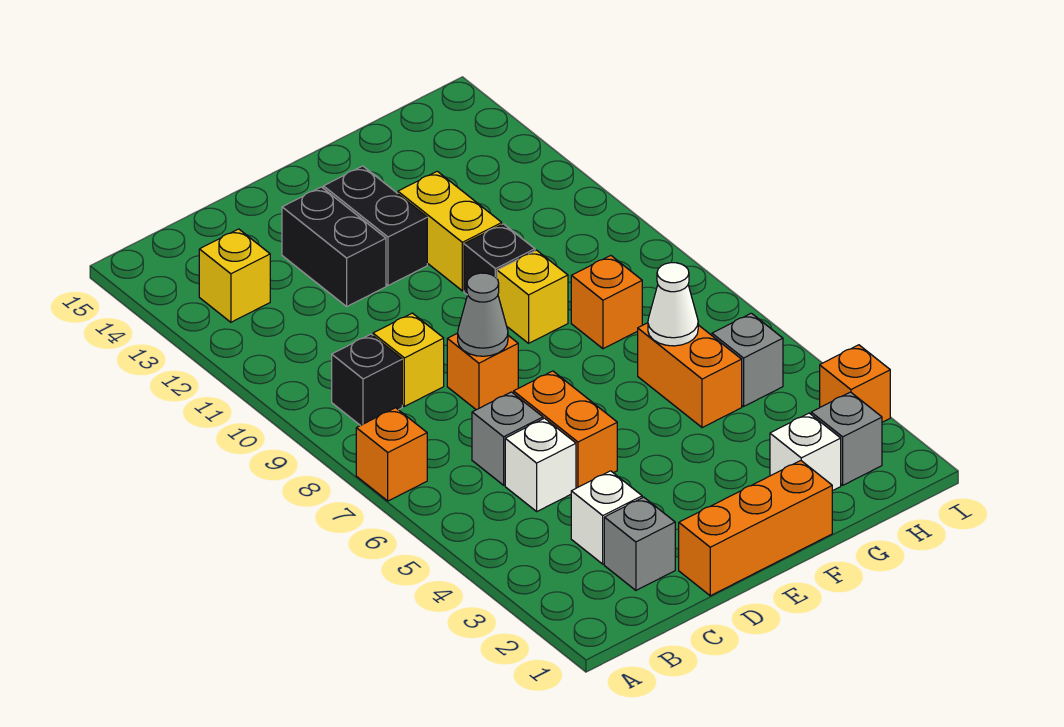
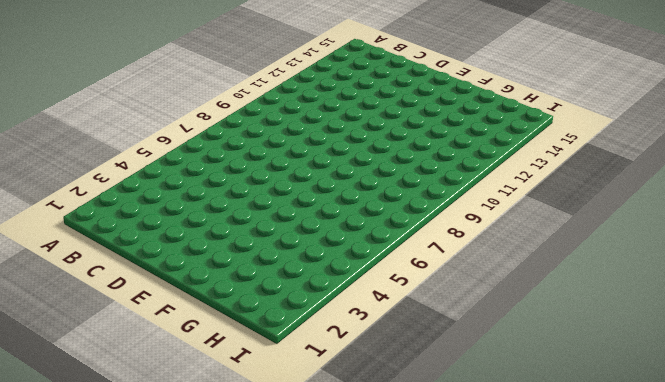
none -> orange brick A7 level 1
none -> black brick B9 level 1
none -> yellow brick B13 level 1

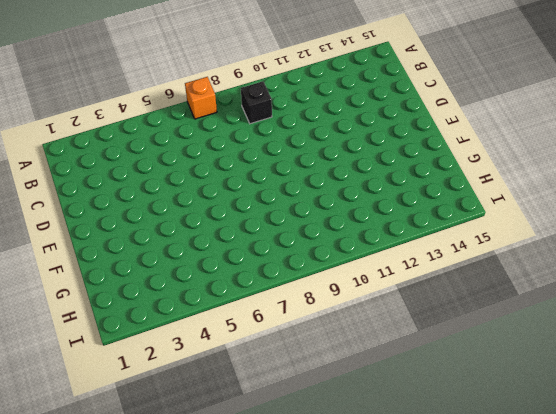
none -> yellow brick B13 level 1
none -> grey brick C2 level 1
none -> white brick C3 level 1

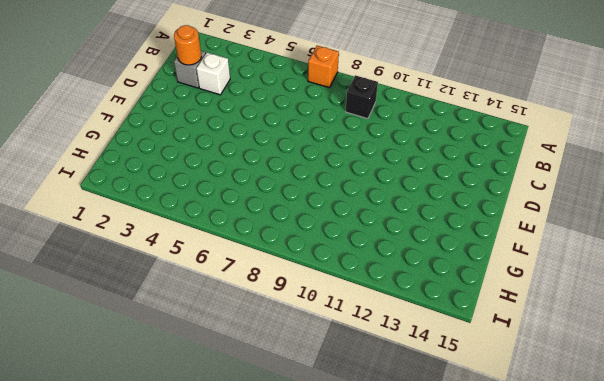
orange round brick C2 level 2 -> none
none -> yellow brick B13 level 1
none -> white brick C5 level 1
none -> grey brick C6 level 1

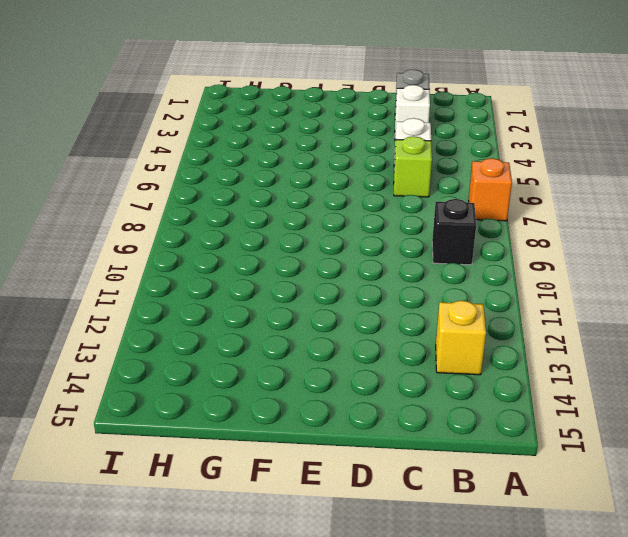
lime brick C6 level 1 -> grey brick C6 level 1
none -> yellow brick C9 level 1
none -> orange brick D1:F1 level 1
none -> orange brick D5:D6 level 1

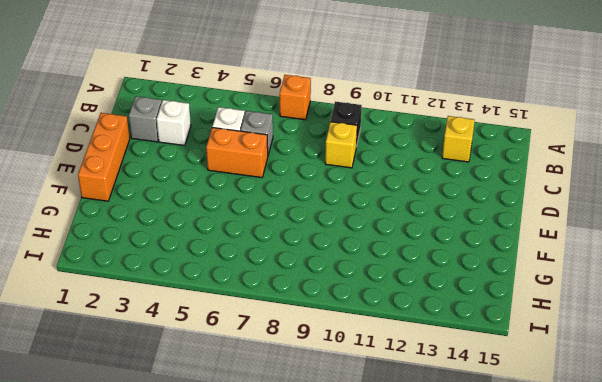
none -> orange brick D8 level 1
none -> black brick D12:D13 level 1
none -> black brick E12:E13 level 1

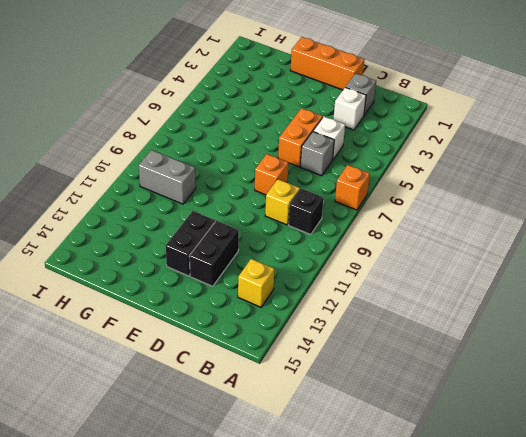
grey brick G10:H10 level 1 -> none
none -> yellow brick F9 level 1
none -> black brick F10 level 1
none -> yellow brick F11:F12 level 1

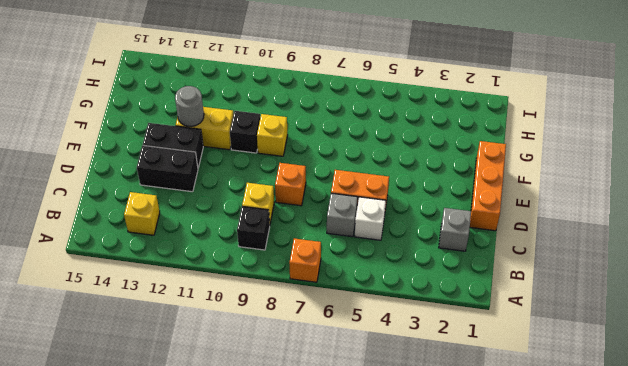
grey round brick F12 level 2 -> none
none -> white brick C3 level 1
none -> white brick G2 level 1
none -> orange brick G5:G6 level 1

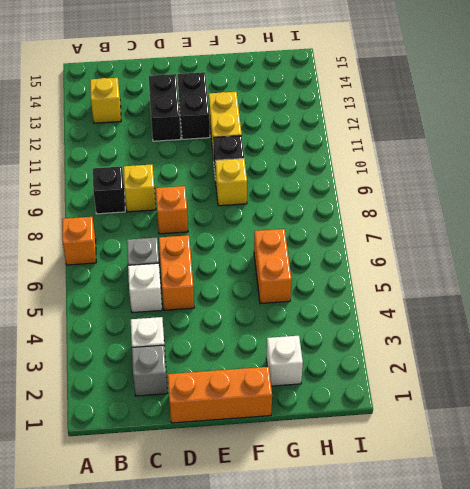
none -> orange brick G8 level 1
none -> grey brick H2 level 1
none -> grey brick H5 level 1

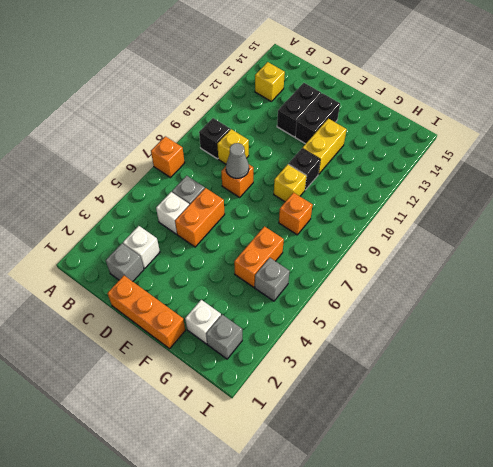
none -> orange brick I3 level 1
none -> white cone G6 level 2

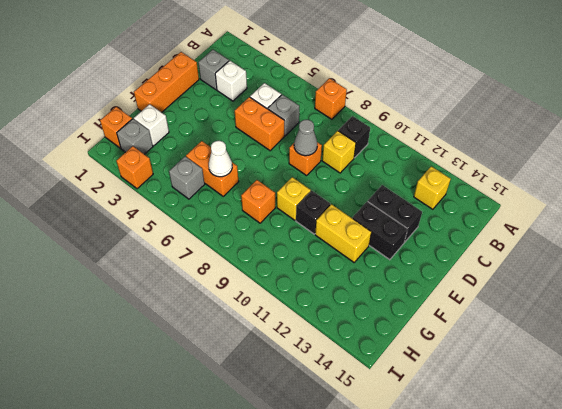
orange brick H1 level 1 -> none

